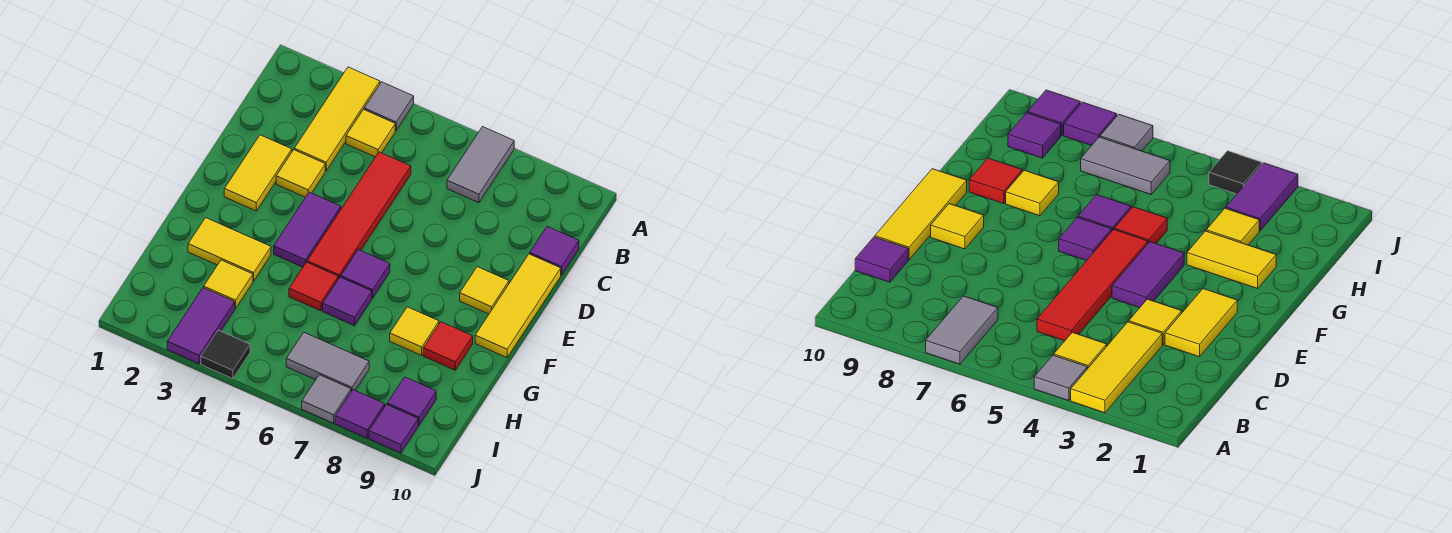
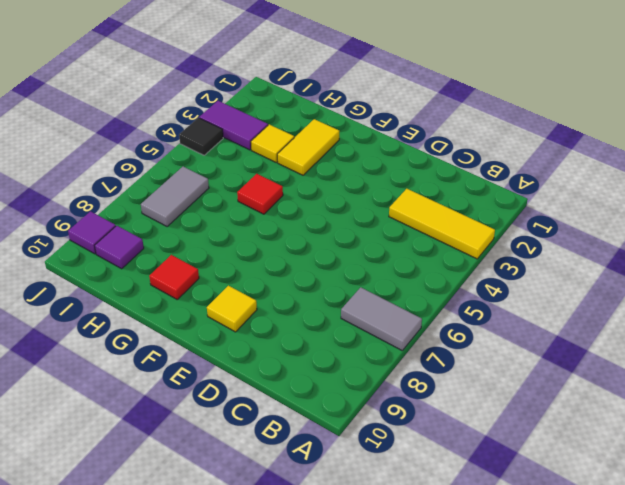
none -> grey tile A4 level 1
none -> yellow tile B4 level 1
none -> red tile C5:F5 level 1

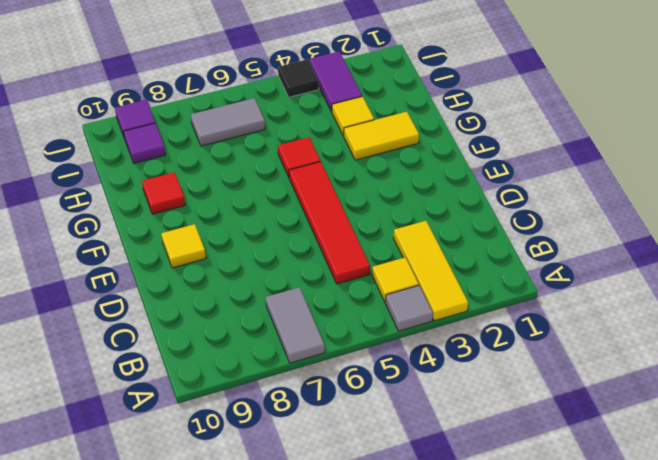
none -> purple tile C10 level 1
none -> yellow tile D2:E2 level 1
none -> yellow tile D3 level 1

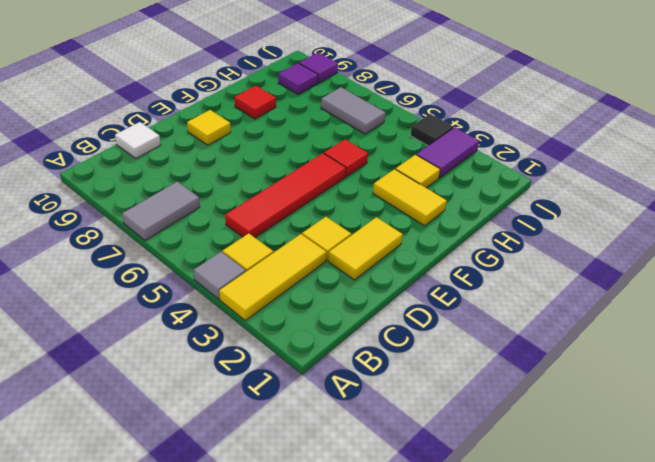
white tile C10 level 1 -> purple tile C10 level 1
none -> yellow tile D10:F10 level 1
none -> purple tile E4:F4 level 1
none -> purple tile F6 level 1

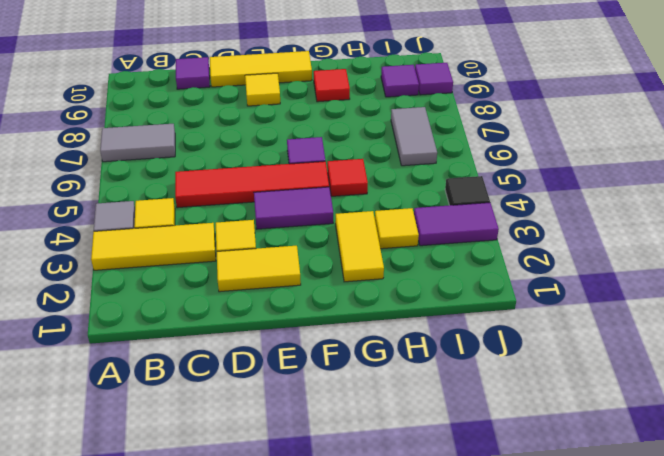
none -> purple tile G6 level 1
none -> yellow tile G8 level 1
none -> grey tile J7 level 1

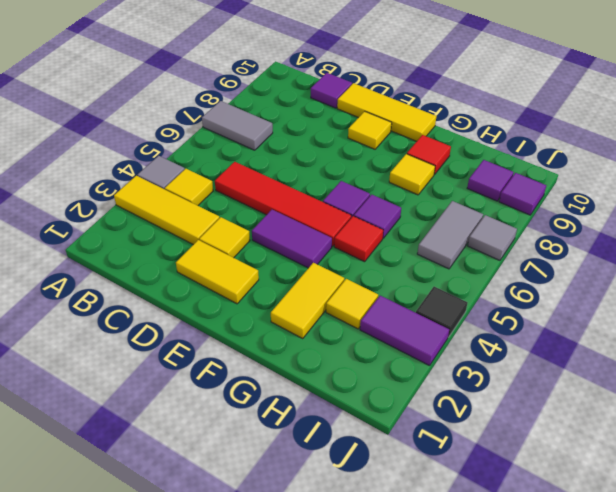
none -> purple tile J8 level 1

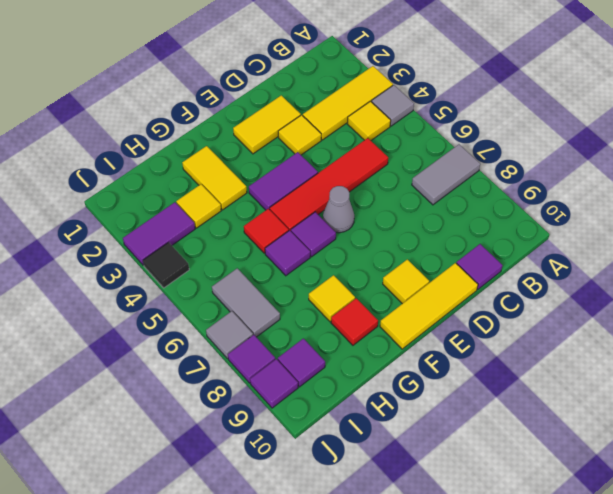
grey cone E6 level 1 -> none

